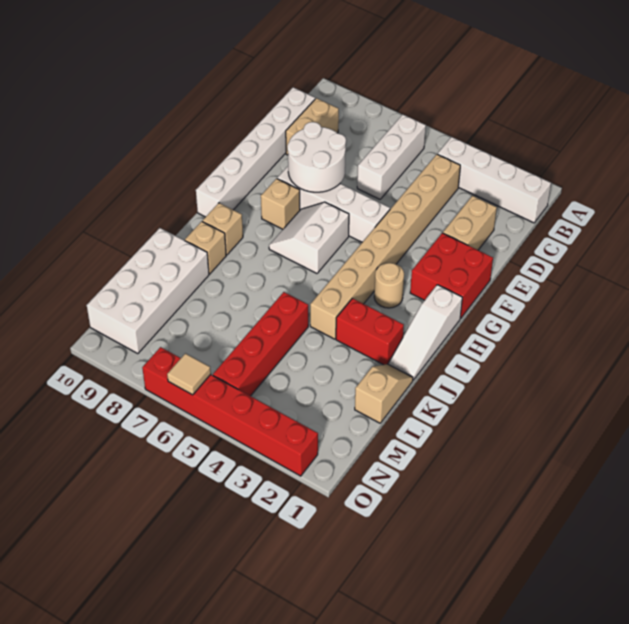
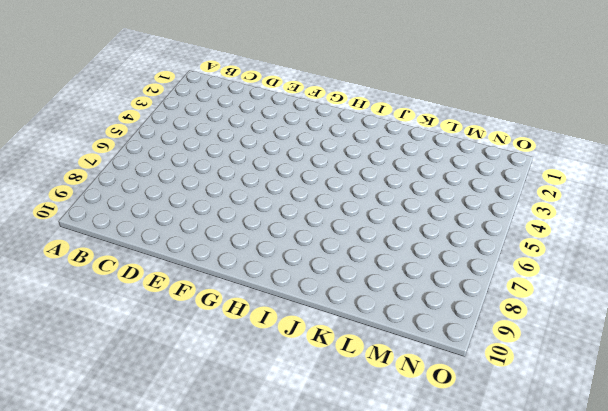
none -> white brick B1:B4 level 1
none -> white brick B6:D6 level 1
none -> tan brick C4:J4 level 1

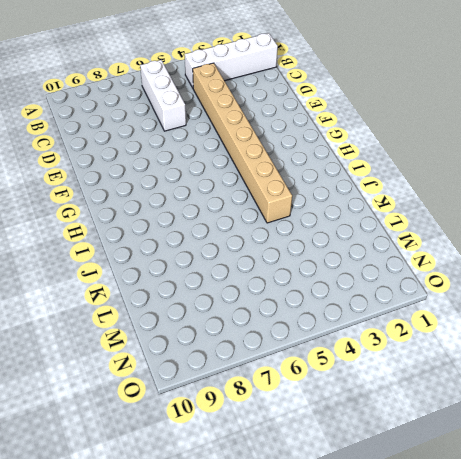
none -> tan brick C9:D9 level 1
none -> white brick C10:H10 level 1
none -> tan brick D2:E2 level 1

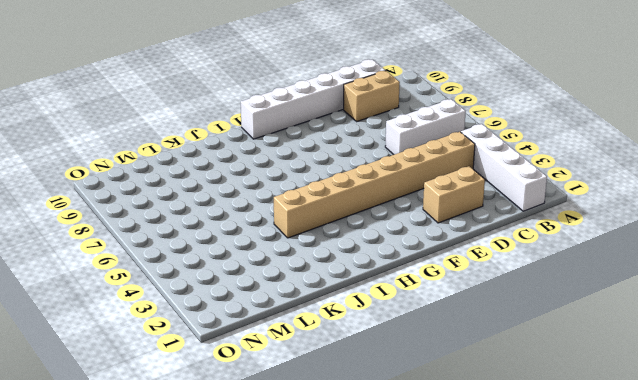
none -> red brick F1:G2 level 1
none -> white brick F5:F8 level 1
none -> white slope G6:H7 level 1 top 6

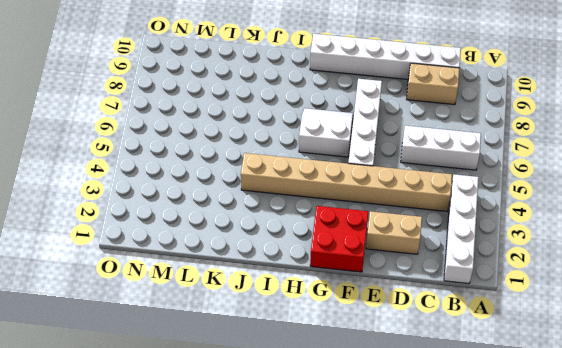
none -> tan brick G8 level 1
none -> white slope H1:J1 level 1 top H
none -> tan round brick H3 level 1

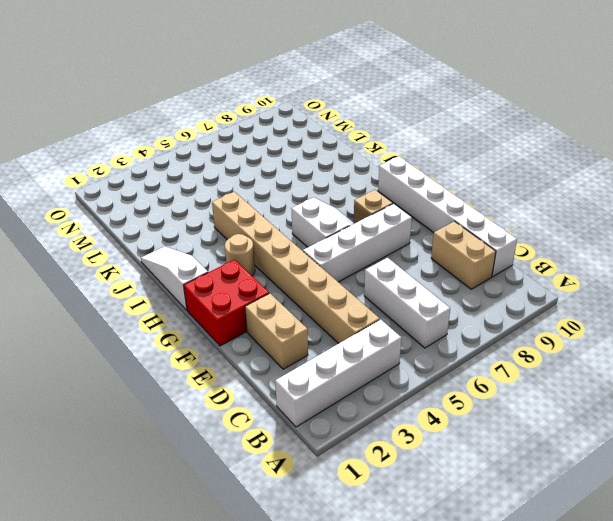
none -> tan brick I9 level 1
none -> red brick J2:J3 level 1
none -> tan brick J9 level 1

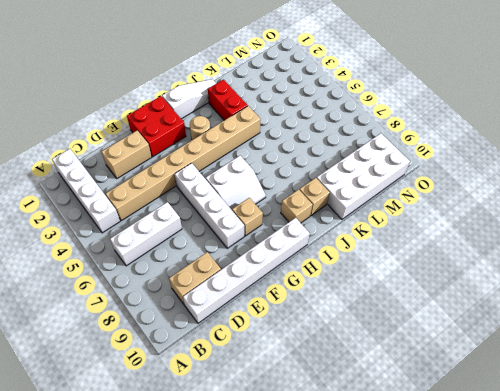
none -> tan slope K1:L1 level 1 top L
none -> red brick K5:N5 level 1
none -> red brick O2:O7 level 1

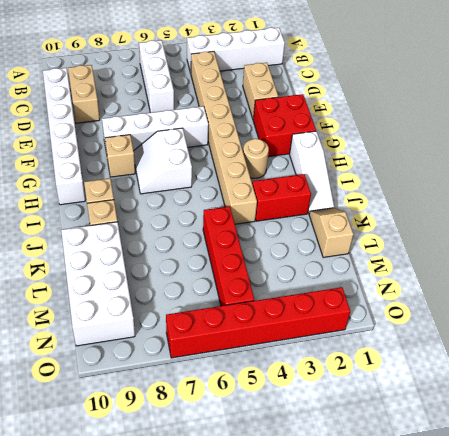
none -> white round brick E7:F8 level 2
none -> tan tile O6 level 2

